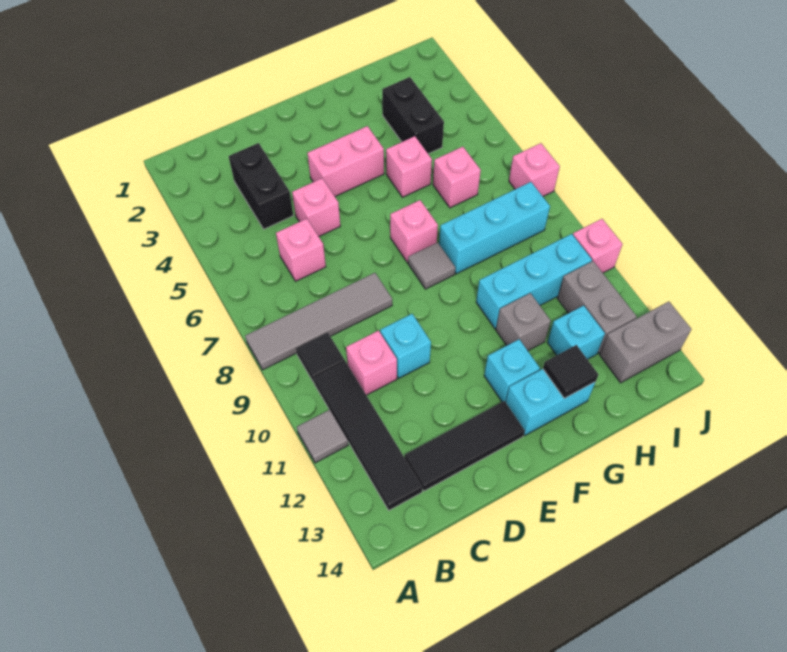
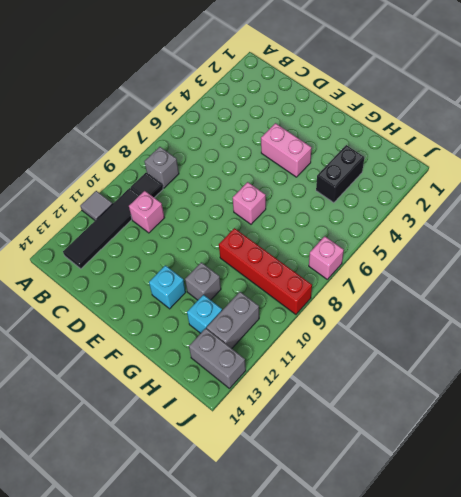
grey brick B8 level 1 -> grey tile A8:D8 level 1
red brick G9:J9 level 1 -> none
none -> black brick C3:C4 level 1
none -> pink brick C6 level 1
none -> black tile C13:E13 level 1

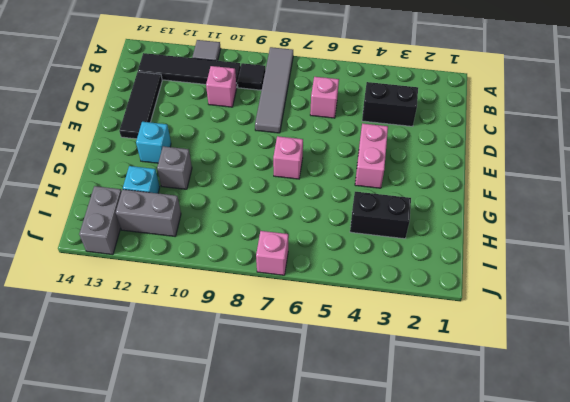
none -> pink brick D5 level 1
none -> cyan brick D10 level 1
none -> grey tile F8 level 1

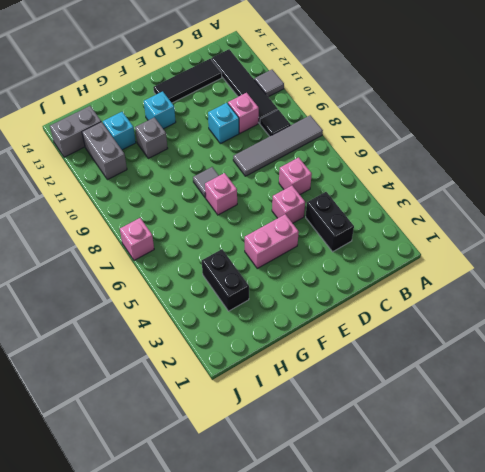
none -> cyan brick F13:G13 level 1
none -> pink brick G5 level 1
none -> cyan brick G8:I8 level 1

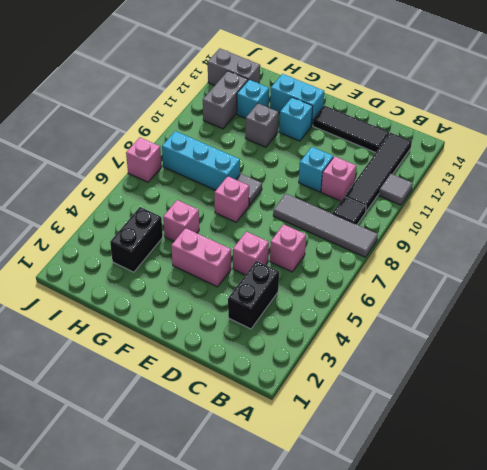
none -> cyan brick G10:I10 level 1
none -> pink brick H6 level 1
none -> pink brick J10 level 1

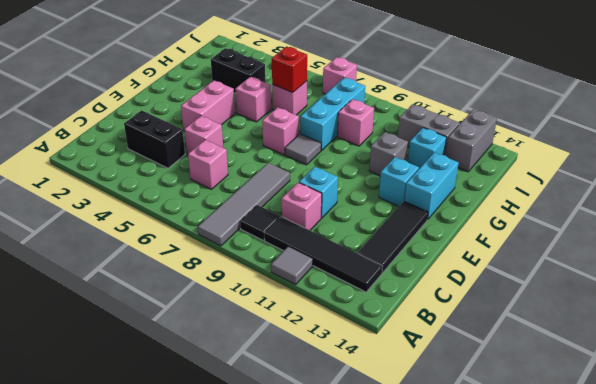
red brick H6 level 2 -> none
pink brick H9 level 1 -> pink brick J10 level 1
none -> cyan brick G10:I10 level 1
none -> black tile G13 level 2

